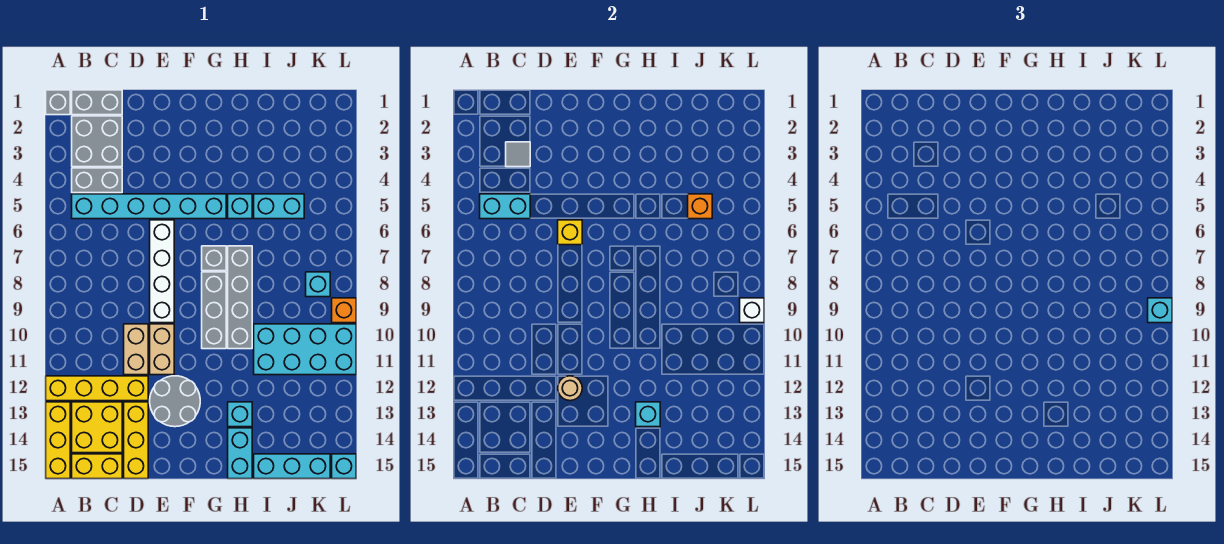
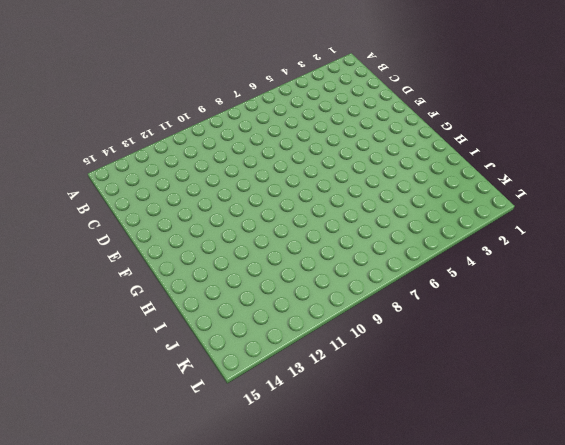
none -> grey brick A1 level 1
none -> yellow brick A12:D12 level 1
none -> yellow brick A13:A15 level 1
none -> grey brick B1:C1 level 1

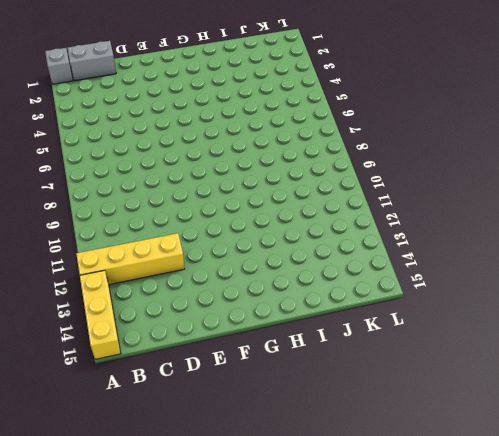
none -> grey brick B2:C3 level 1
none -> grey brick B4:C4 level 1
none -> cyan brick B5:G5 level 1
none -> yellow brick B13:C14 level 1

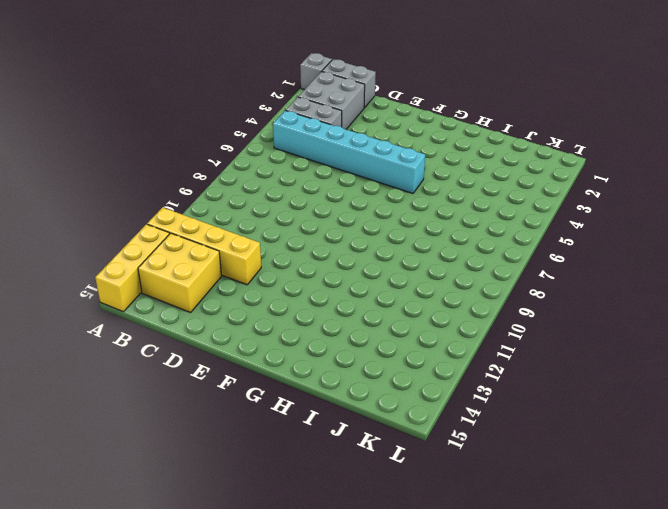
none -> yellow brick B15:C15 level 1
none -> tan brick D10:D11 level 1
none -> yellow brick D13:D15 level 1
none -> white brick E6:E9 level 1

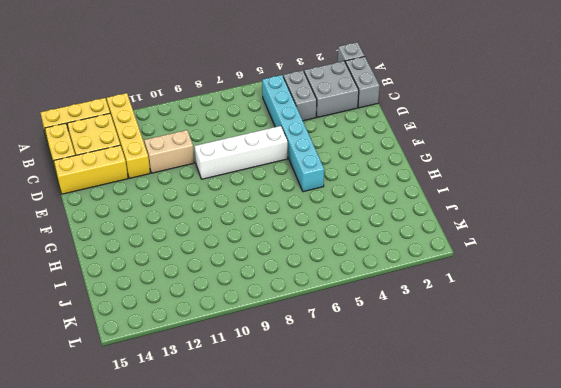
none -> tan brick E10:E11 level 1
none -> grey round brick E12:F13 level 1
none -> grey brick G7 level 1
none -> grey brick G8:G10 level 1

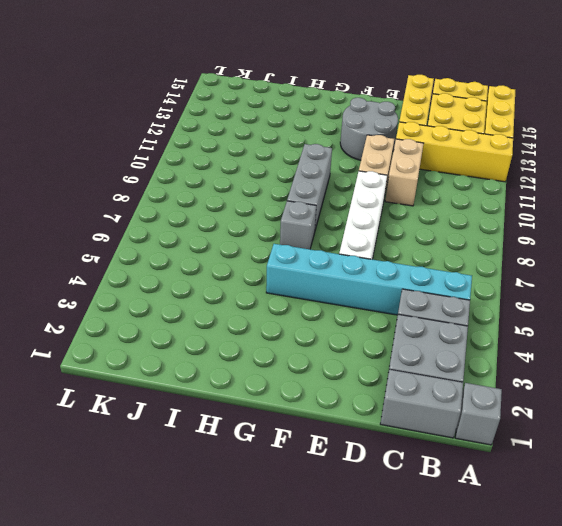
none -> cyan brick H5 level 1
none -> grey brick H7:H10 level 1
none -> cyan brick H13 level 1
none -> cyan brick H14:H15 level 1

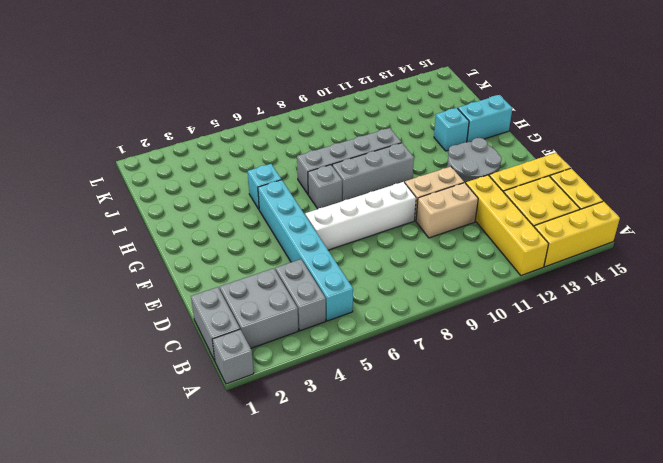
none -> cyan brick I5:J5 level 1
none -> cyan brick I10:L11 level 1
none -> cyan brick I15:K15 level 1
none -> cyan brick K8 level 1

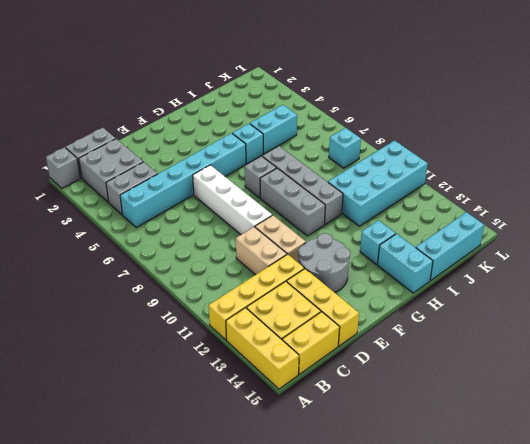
none -> orange brick L9 level 1
none -> cyan brick L15 level 1
none -> cyan brick B5:C5 level 2
none -> grey tile C3 level 2

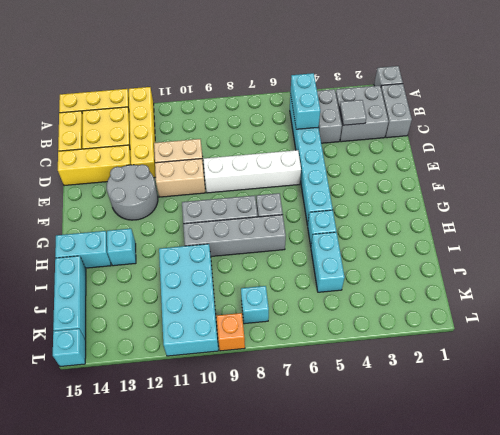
none -> yellow brick E6 level 2
none -> tan round brick E12 level 2
none -> cyan brick H13 level 2
none -> orange brick J5 level 2

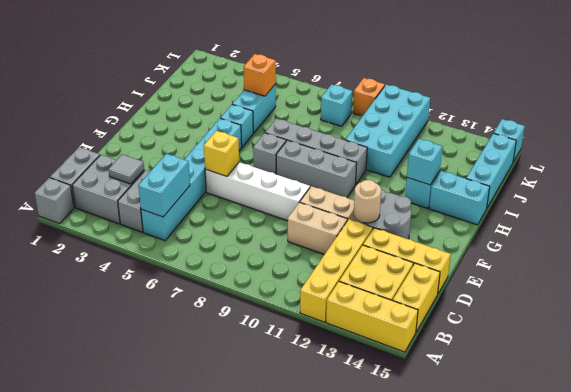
none -> white brick L9 level 2
none -> cyan brick L9 level 3

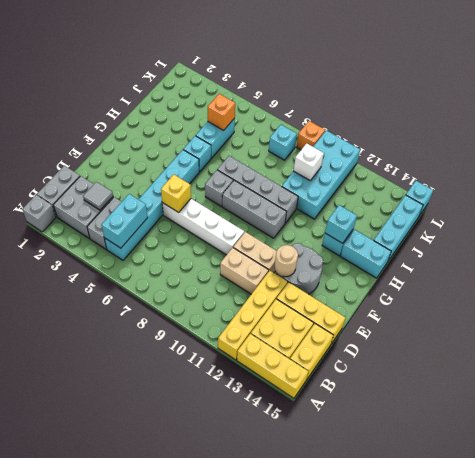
white brick J10 level 2 -> white brick L9 level 2
none -> cyan brick L9 level 3

